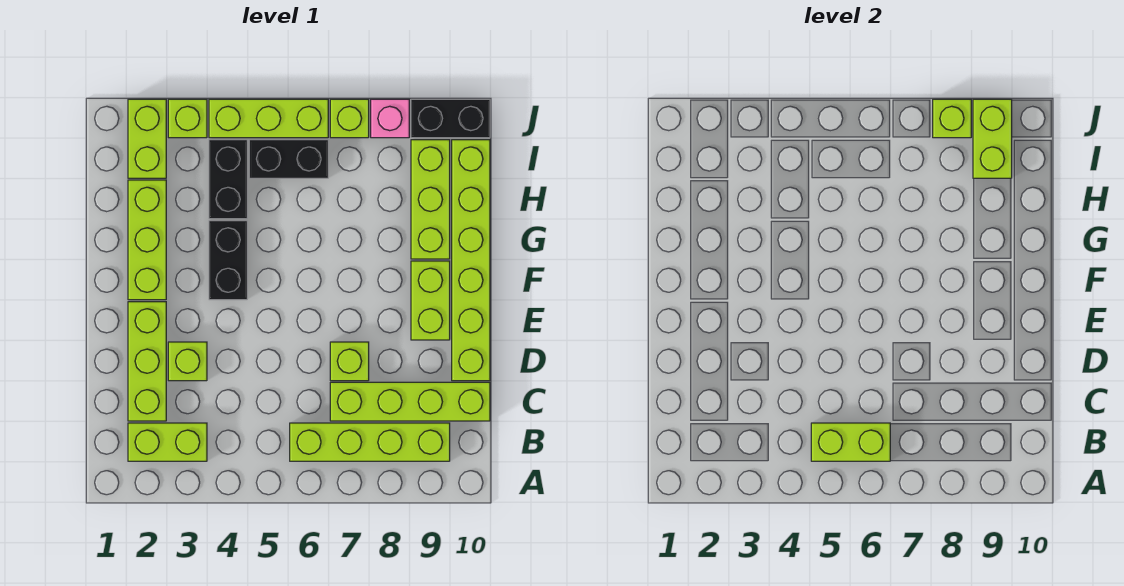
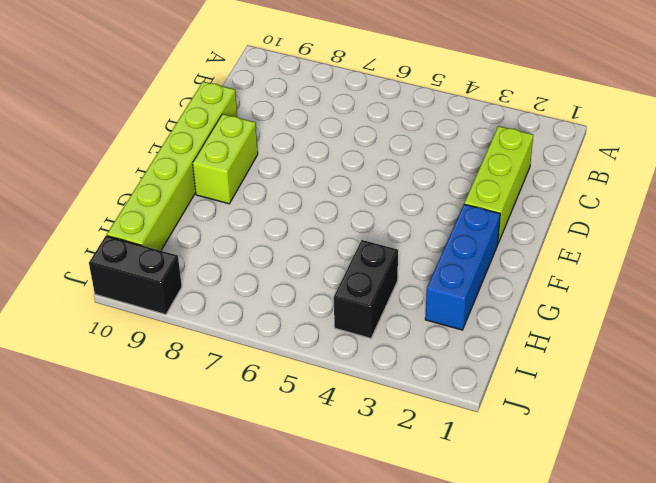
blue brick F2:H2 level 1 -> lime brick F2:H2 level 1
none -> lime brick B2:B3 level 1
none -> lime brick B6:B9 level 1
none -> lime brick C7:C10 level 1

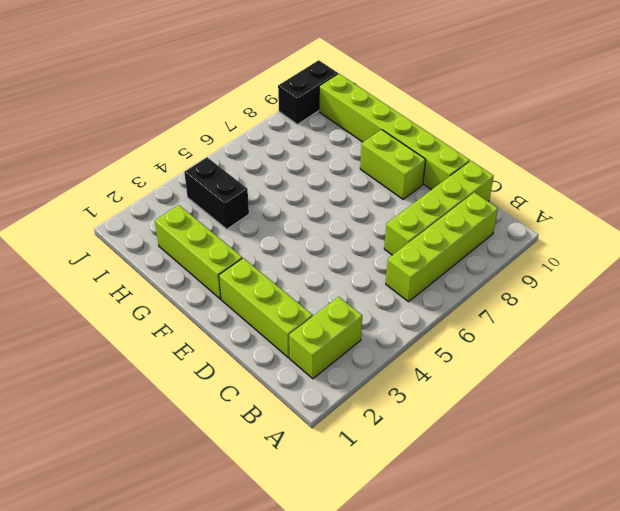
none -> lime brick D3 level 1
none -> lime brick D7 level 1
none -> black brick F4:G4 level 1

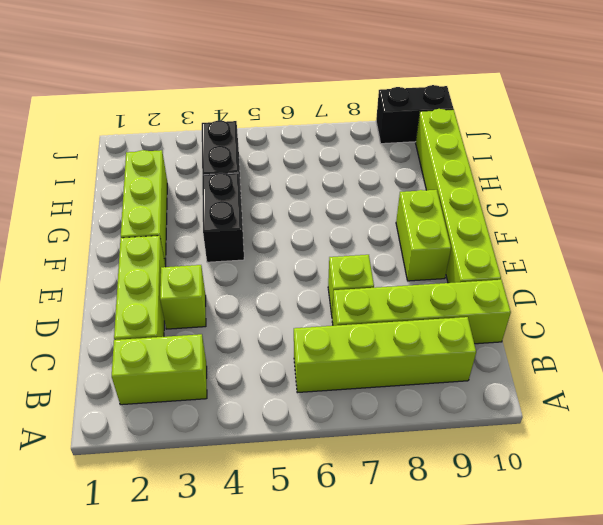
none -> lime brick G9:I9 level 1
none -> lime brick I2:J2 level 1
none -> black brick I5:I6 level 1

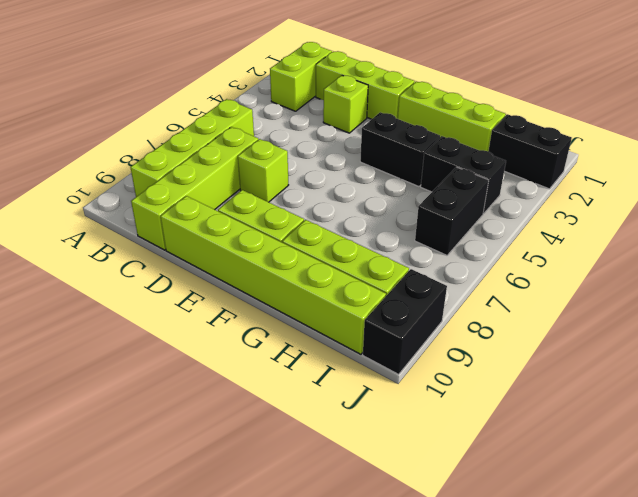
black brick I2:J2 level 1 -> lime brick I2:J2 level 1
none -> lime brick J3 level 1
none -> lime brick J4:J6 level 1
none -> lime brick J7 level 1

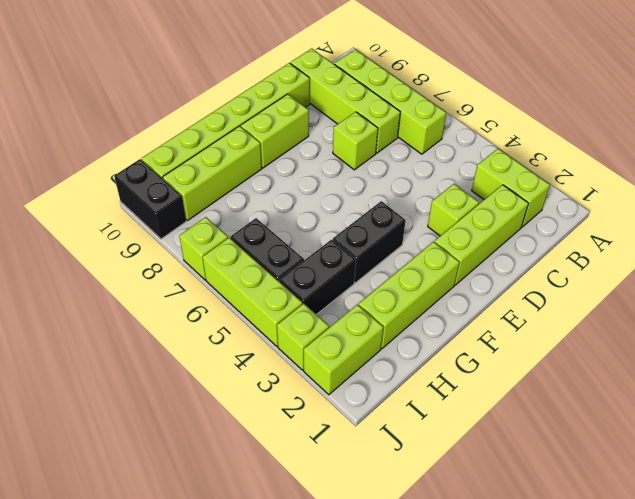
none -> pink brick J8 level 1
none -> lime brick B5:B6 level 2
none -> lime brick I9:J9 level 2

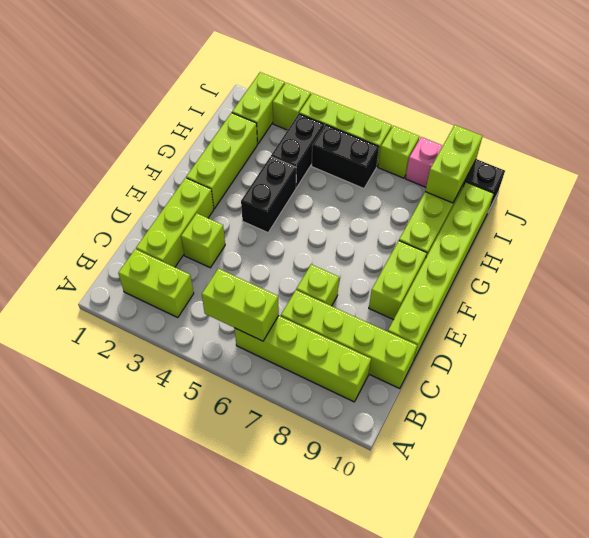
none -> lime brick J8 level 2

